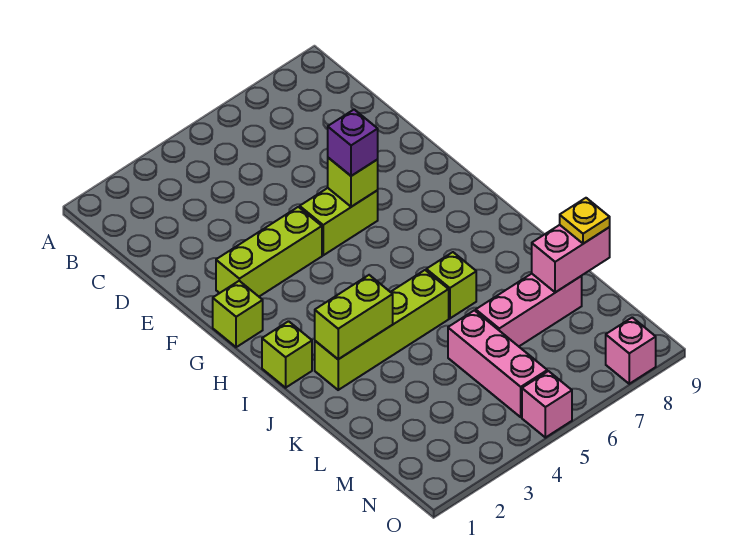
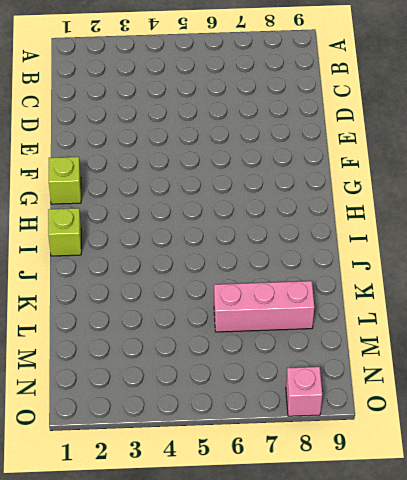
none -> lime brick F2:F4 level 1
none -> lime brick F5:F6 level 1
none -> lime brick J2:J5 level 1

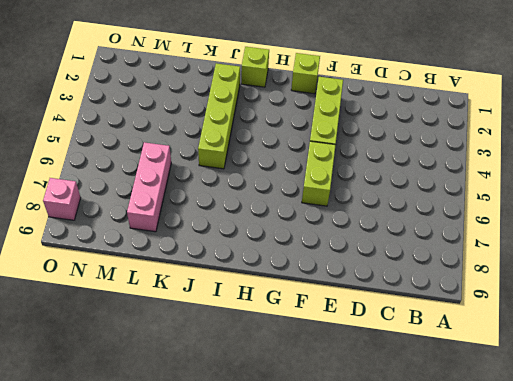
none -> lime brick J6 level 1
none -> pink brick L5:N5 level 1
none -> pink brick O5 level 1

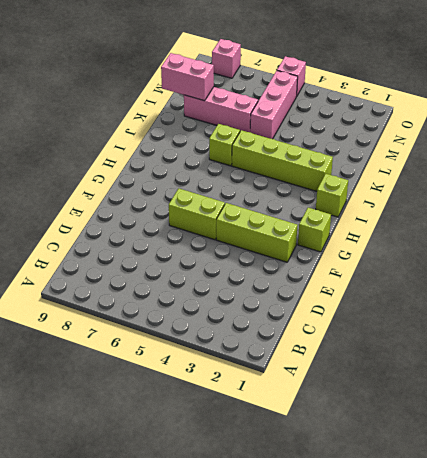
none -> lime brick F6 level 2
none -> lime brick J2:J3 level 2
none -> purple brick F6 level 3

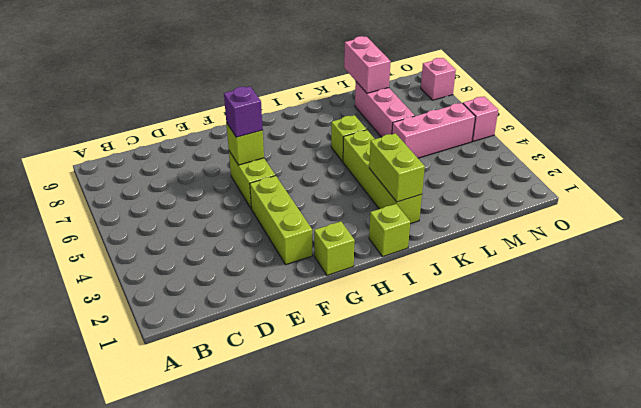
none -> yellow plate L9 level 3

